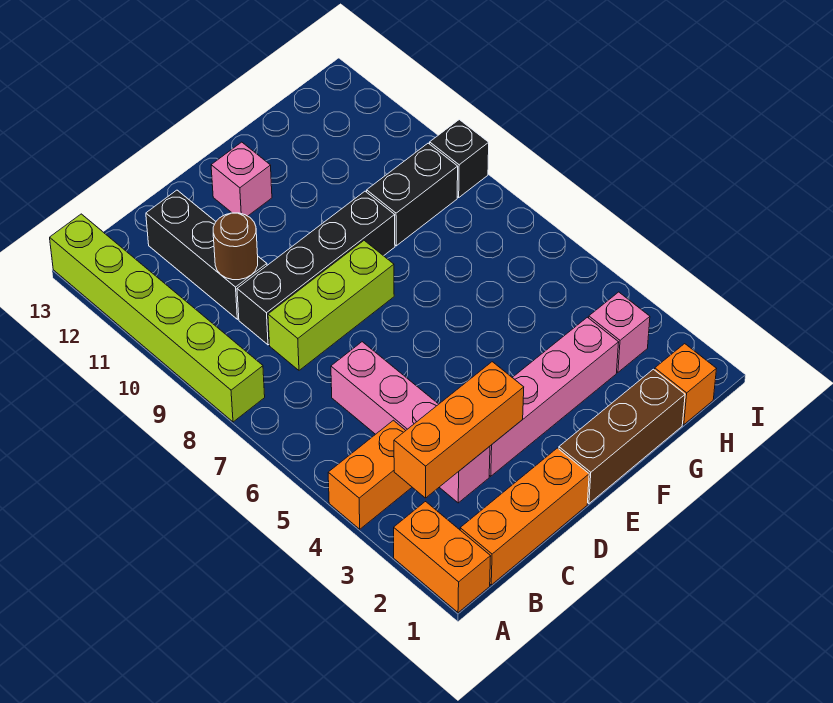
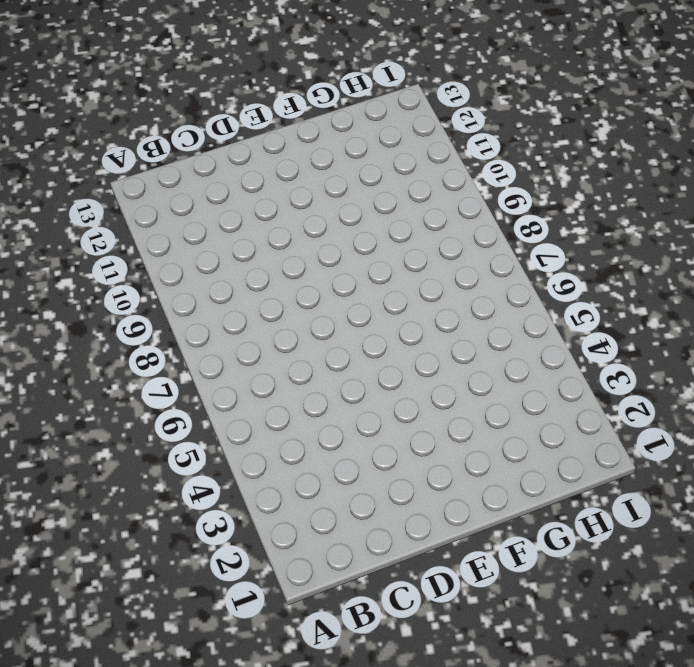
none -> orange brick A1:A2 level 1
none -> orange brick A4:B4 level 1
none -> lime brick A8:A13 level 1

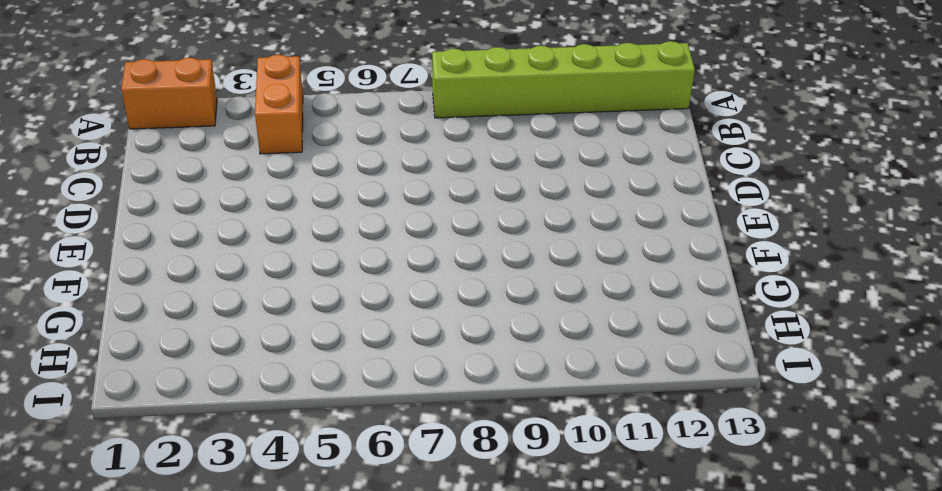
none -> orange brick B1:D1 level 1
none -> pink brick C3:C6 level 1
none -> lime brick C8:E8 level 1

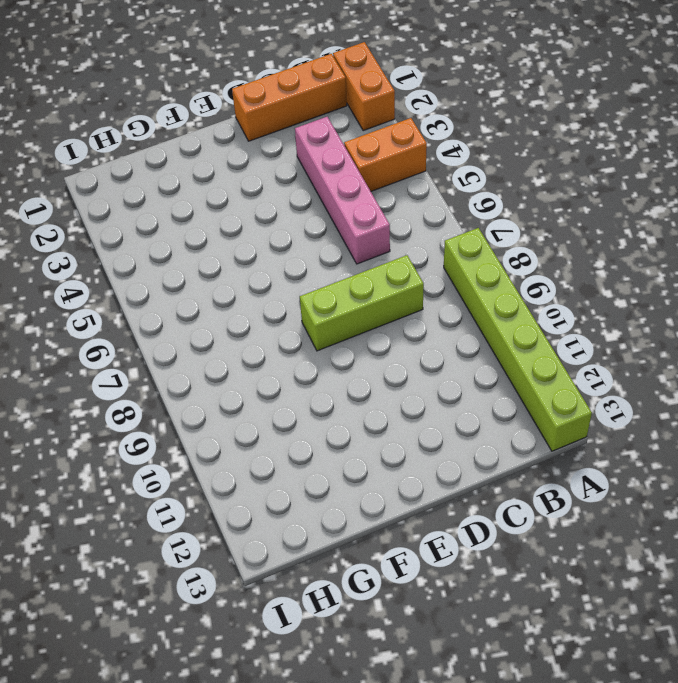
none -> black brick C9:F9 level 1
none -> black brick C10:C12 level 1
none -> pink brick D3:G3 level 1

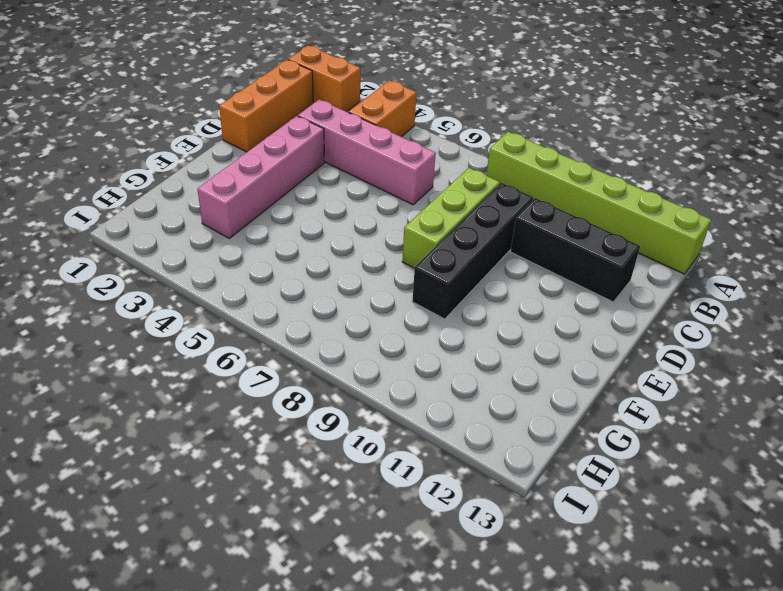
none -> brown brick E1:G1 level 1
none -> pink brick E12 level 1
none -> black brick G9:H9 level 1

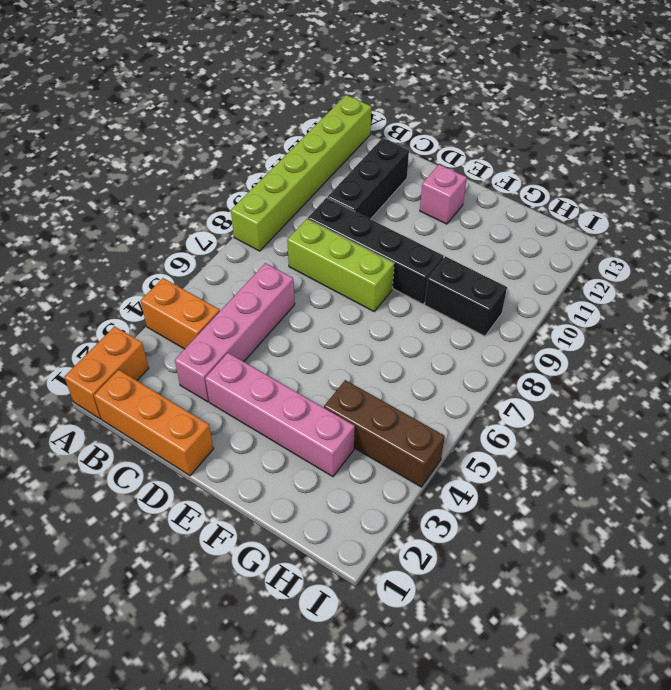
brown brick G4:I4 level 1 -> brown brick E1:G1 level 1
none -> orange brick H1 level 1
none -> pink brick H3 level 1
none -> black brick I9 level 1

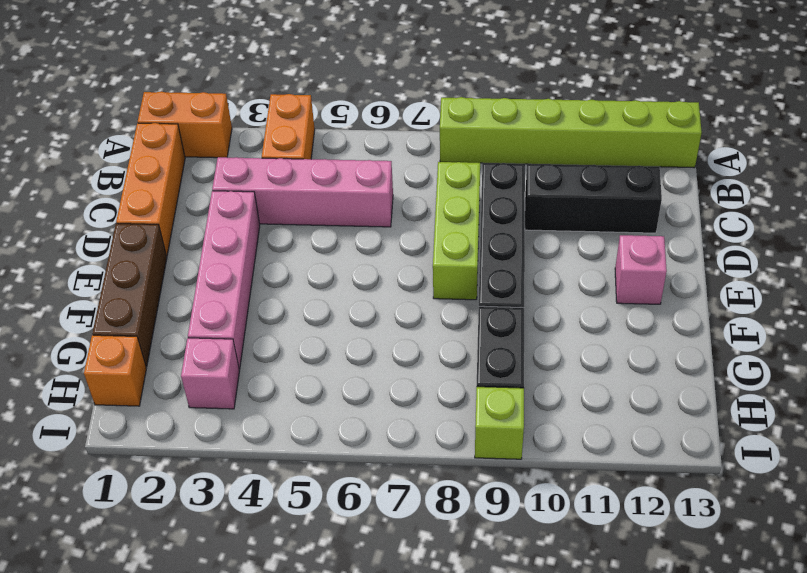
lime brick I9 level 1 -> black brick I9 level 1
none -> orange brick B3:D3 level 2
none -> brown round brick C10 level 2

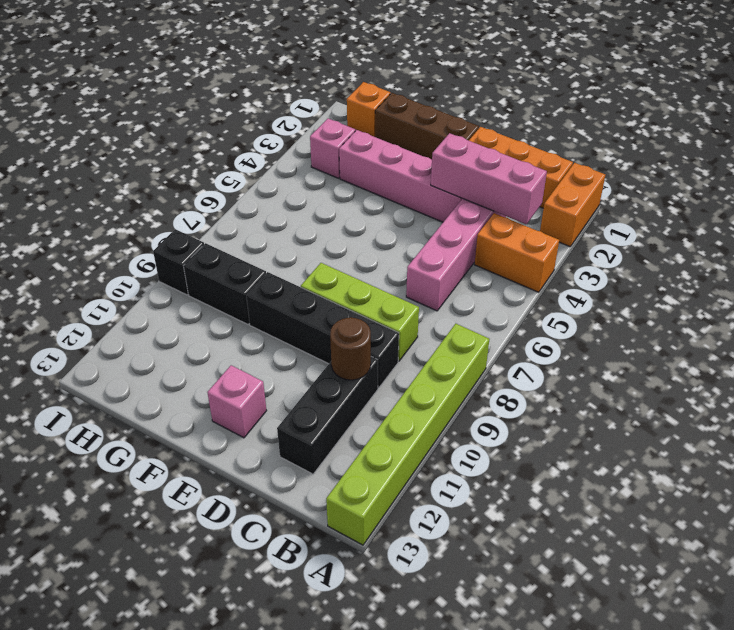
pink brick B3:D3 level 2 -> orange brick B3:D3 level 2

